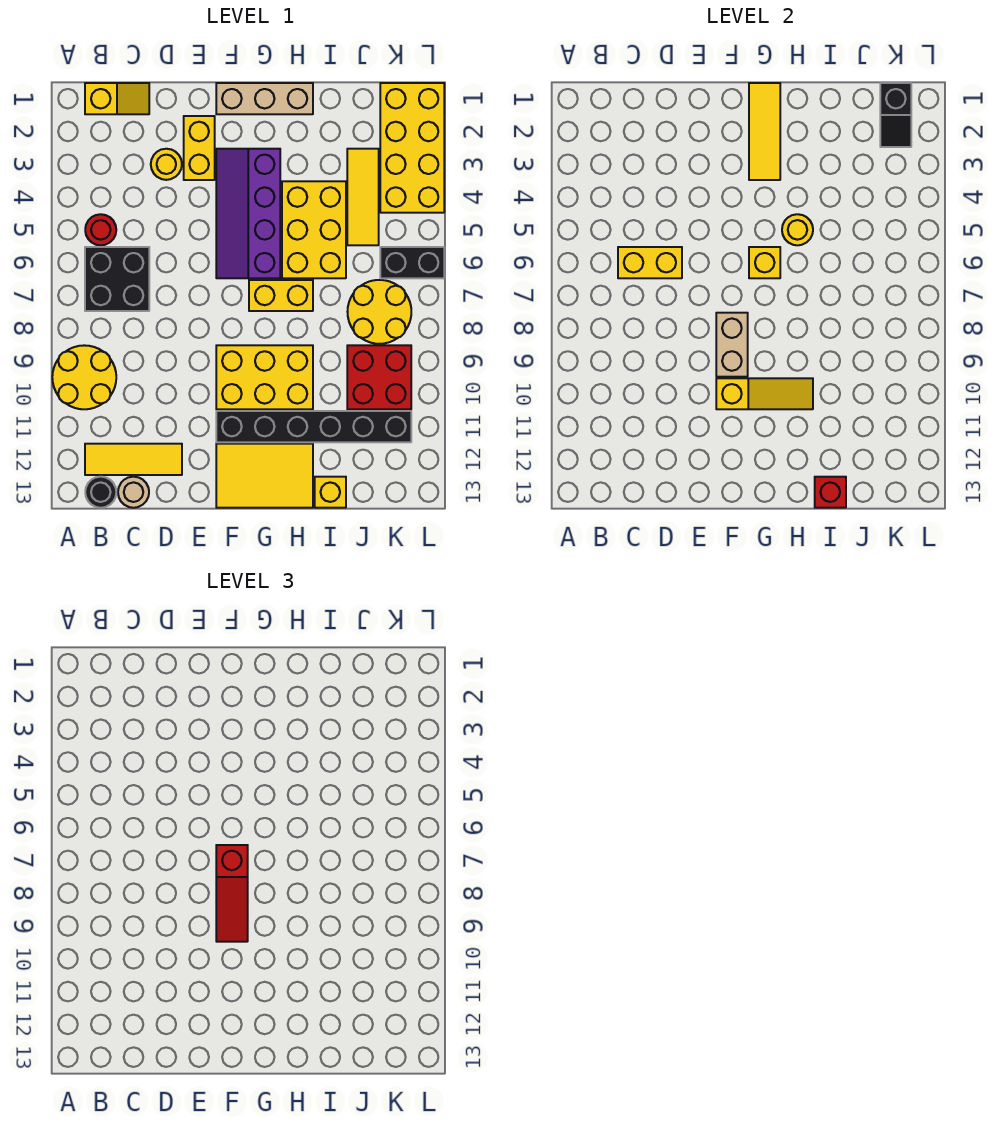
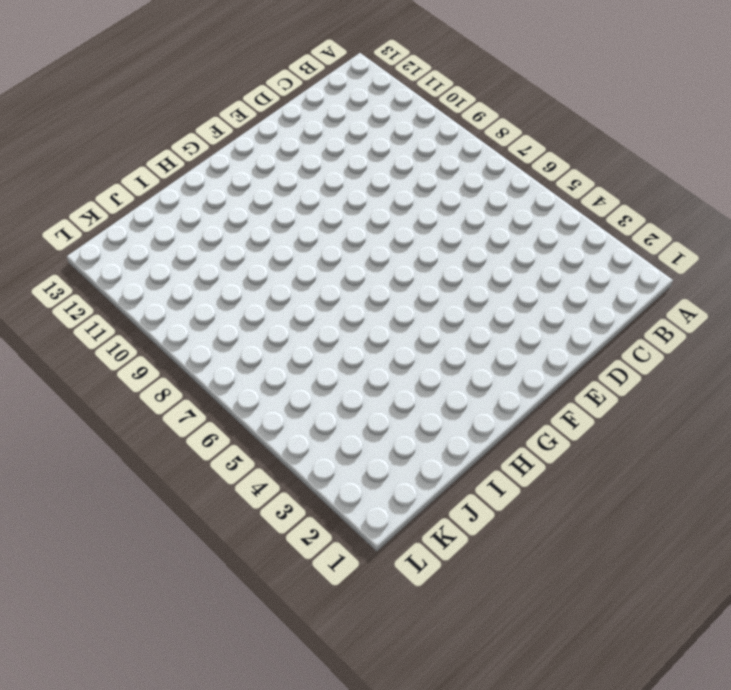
none -> yellow round brick A9:B10 level 1
none -> yellow slope B1:C1 level 1 top B
none -> red round brick B5 level 1
none -> black brick B6:C7 level 1

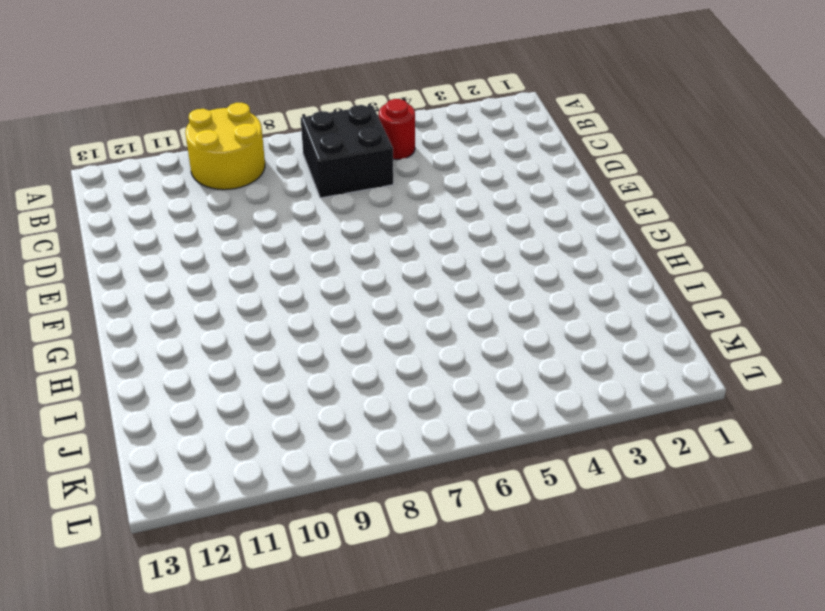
none -> yellow slope B1:C1 level 1 top B
none -> yellow tile B12:D12 level 1
none -> black round brick B13 level 1
none -> tan round brick C13 level 1

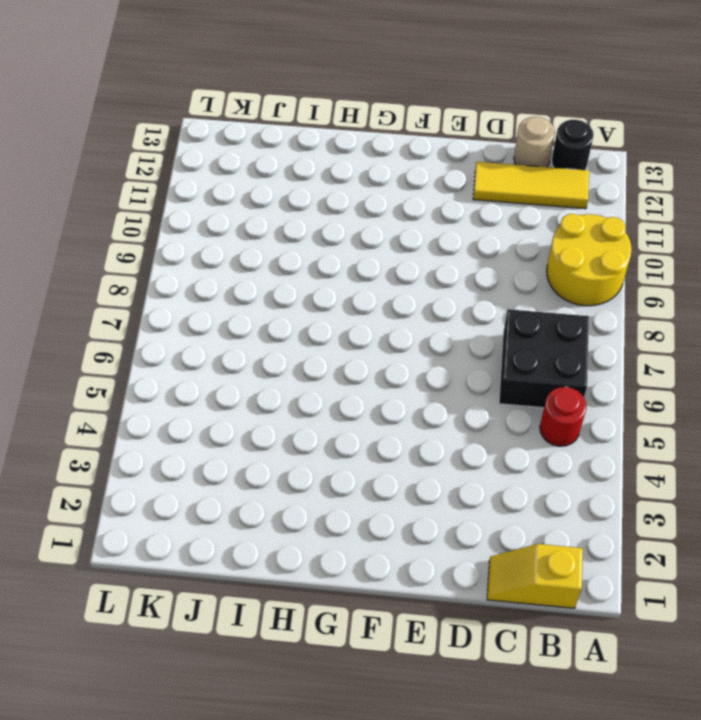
none -> yellow round brick D3 level 1
none -> yellow brick E2:E3 level 1
none -> tan brick F1:H1 level 1
none -> purple slope F3:G6 level 1 top G

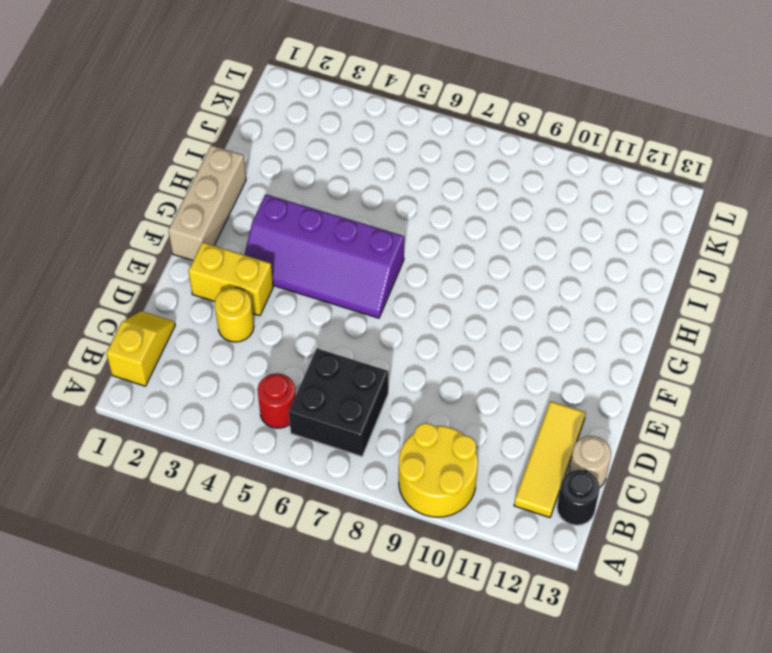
none -> yellow brick F9:H10 level 1
none -> black brick F11:K11 level 1
none -> yellow tile F12:H13 level 1
none -> yellow brick G7:H7 level 1

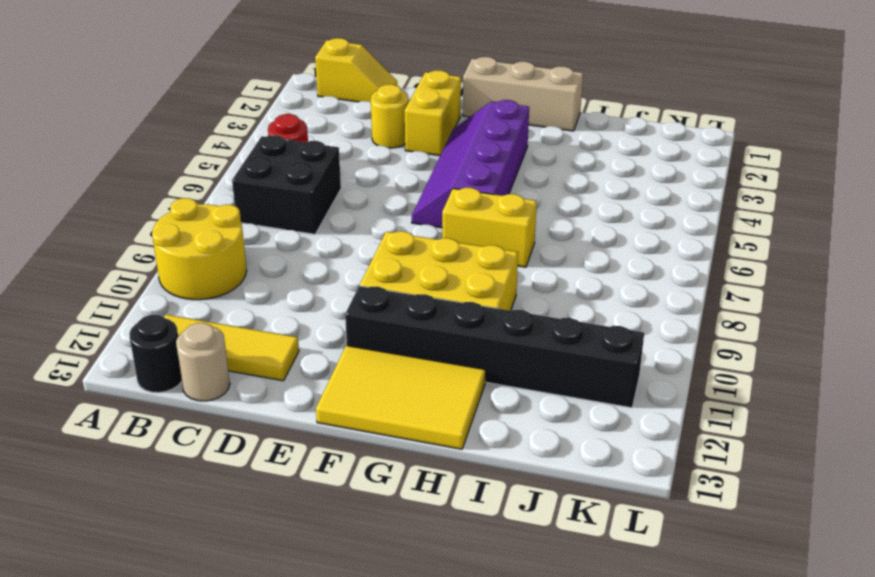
none -> yellow brick H4:I6 level 1
none -> yellow brick I13 level 1
none -> yellow tile J3:J5 level 1
none -> yellow round brick J7:K8 level 1

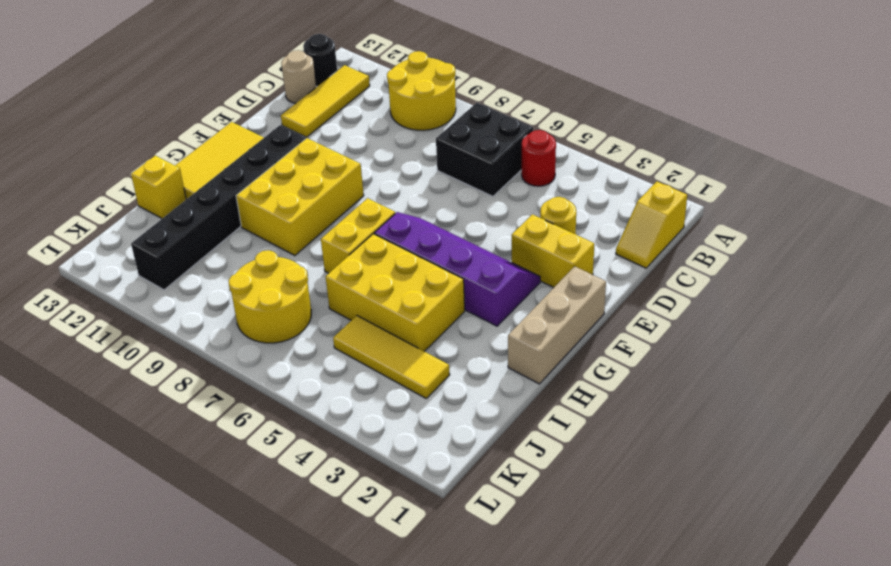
none -> red brick J9:K10 level 1
none -> yellow brick K1:L4 level 1
none -> black brick K6:L6 level 1
none -> yellow brick C6:D6 level 2

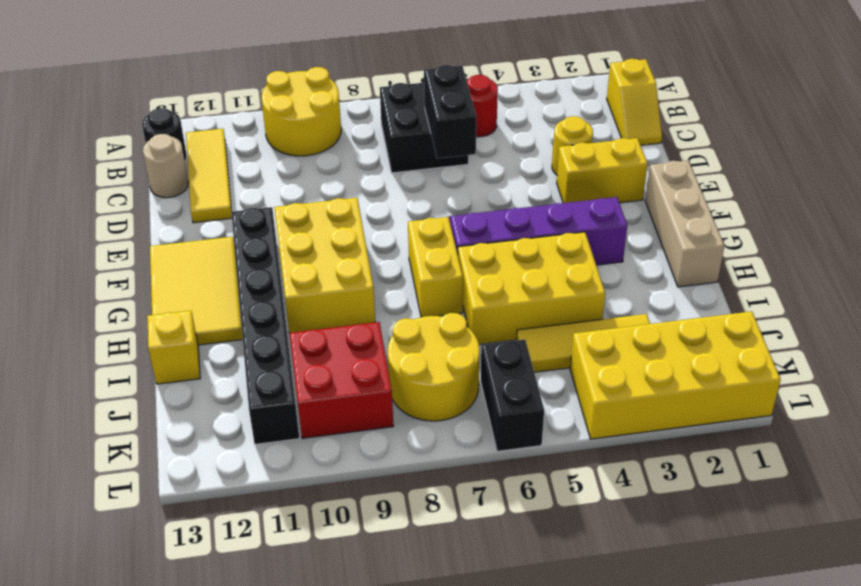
black brick C6:D6 level 2 -> yellow brick C6:D6 level 2
none -> tan brick F8:F9 level 2
none -> yellow slope F10:H10 level 2 top F
none -> yellow tile G1:G3 level 2
none -> yellow brick G6 level 2

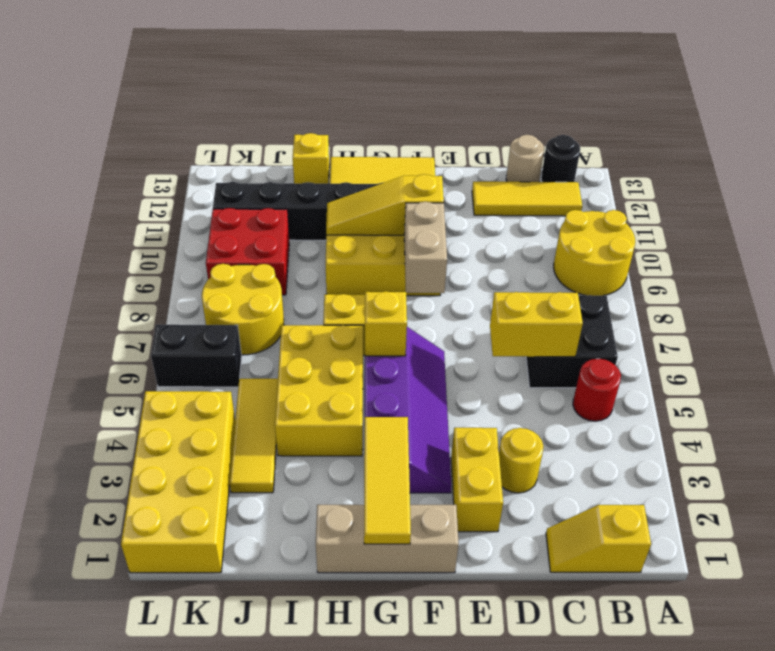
none -> yellow round brick H5 level 2
none -> red brick I13 level 2
none -> black slope K1:K2 level 2 top 1
none -> red slope F7:F9 level 3 top 7

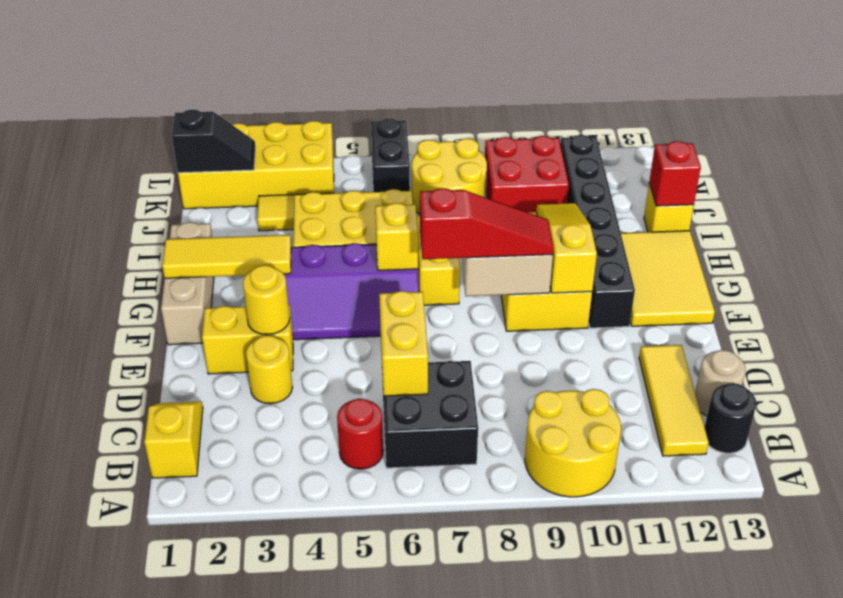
yellow round brick E3 level 2 -> yellow round brick H5 level 2

